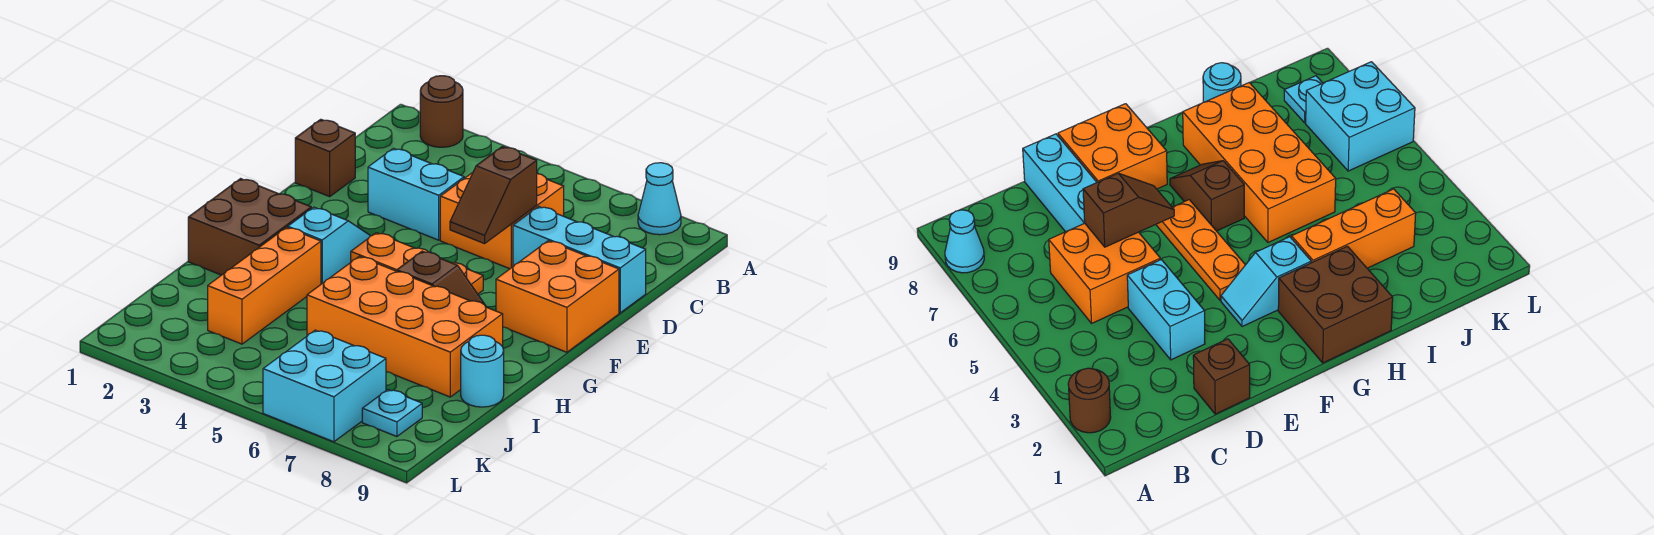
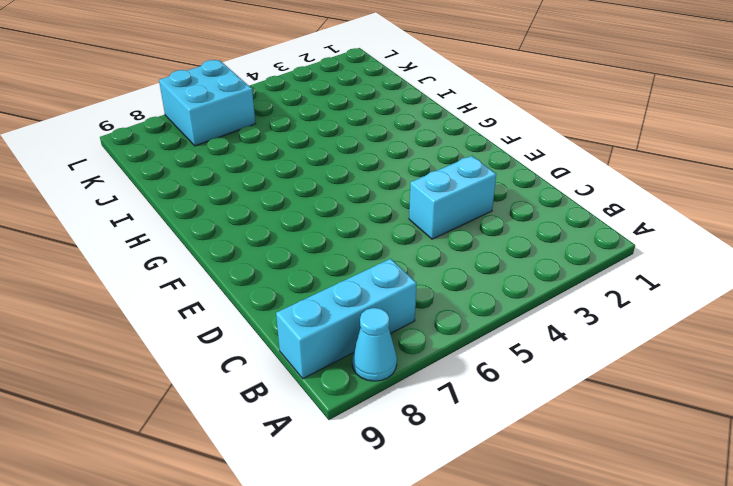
cyan brick B7:B9 level 1 -> cyan brick D7:D9 level 1
none -> brown round brick A2 level 1
none -> orange brick C5:D6 level 1
none -> brown brick D1 level 1

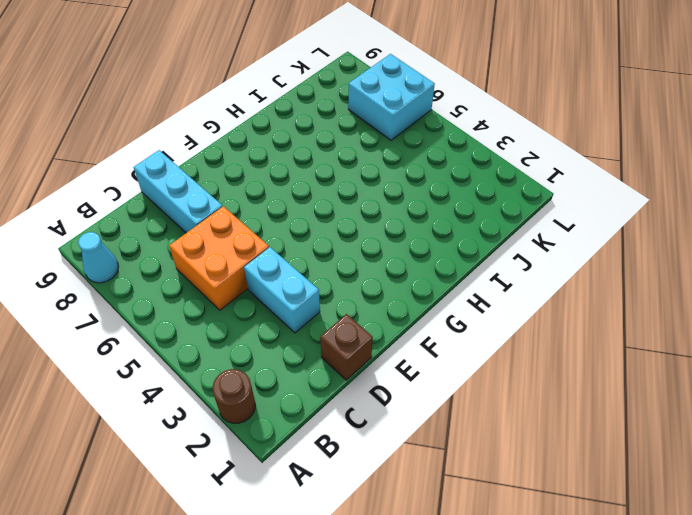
none -> orange brick E8:F9 level 1
none -> cyan slope F3:G3 level 1 top G
none -> orange plate F4:F6 level 1

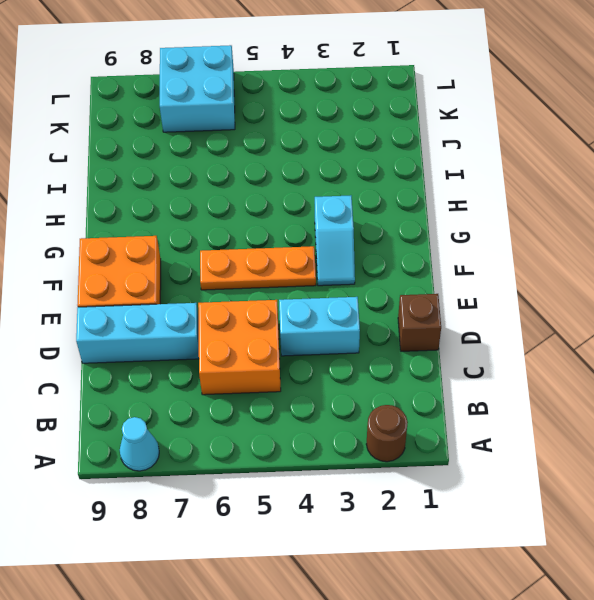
none -> brown brick G1:H2 level 1
none -> brown slope G6:G7 level 1 top 6
none -> orange brick H3:J3 level 1

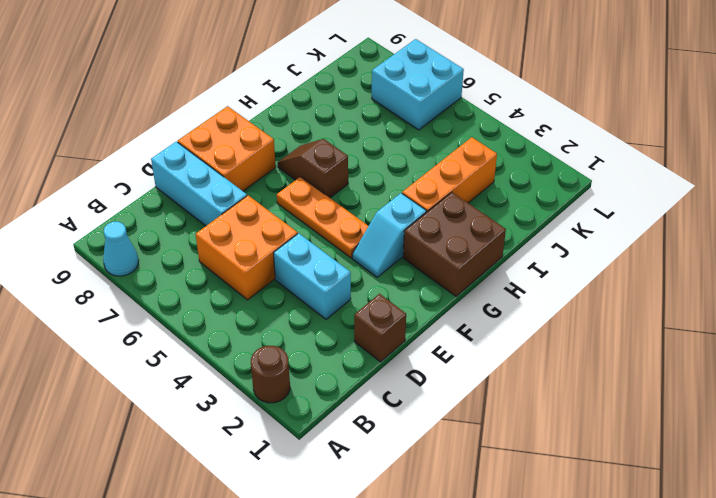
none -> orange brick H5:I8 level 1
none -> cyan round brick I9 level 1
none -> cyan plate K8 level 1

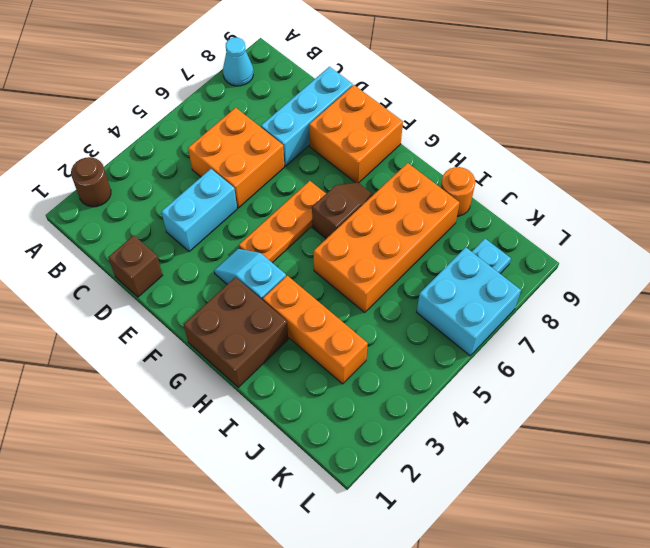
orange round brick I9 level 1 -> cyan round brick I9 level 1
none -> brown slope D6:E6 level 2 top D

